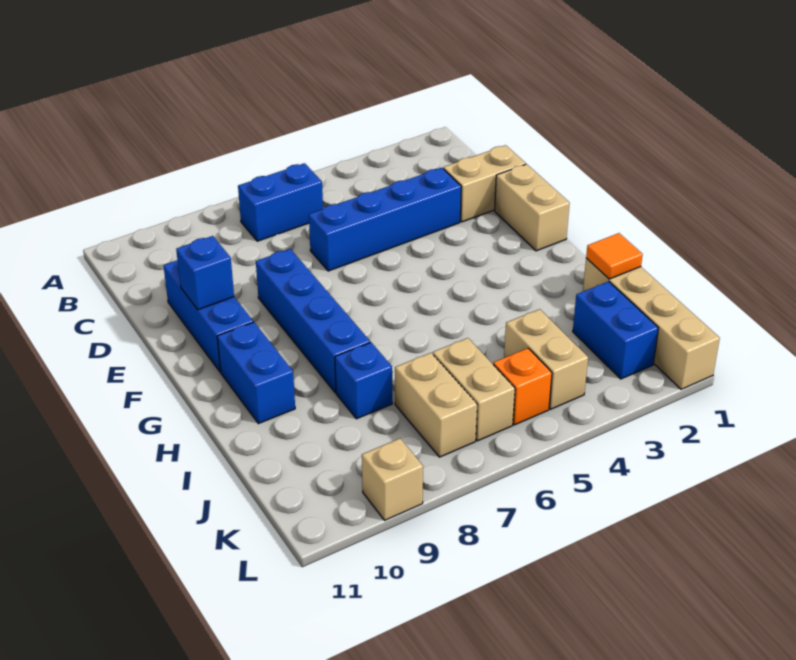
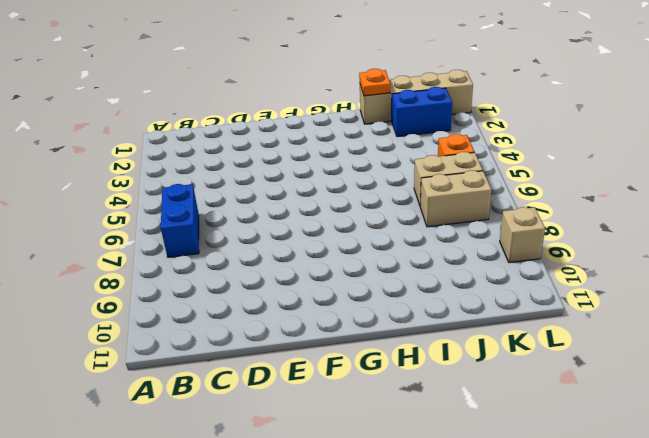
orange plate I1 level 2 -> orange tile I1 level 2
none -> tan brick D1:D2 level 1
none -> blue brick D3:D6 level 1
none -> blue brick D10:F10 level 1

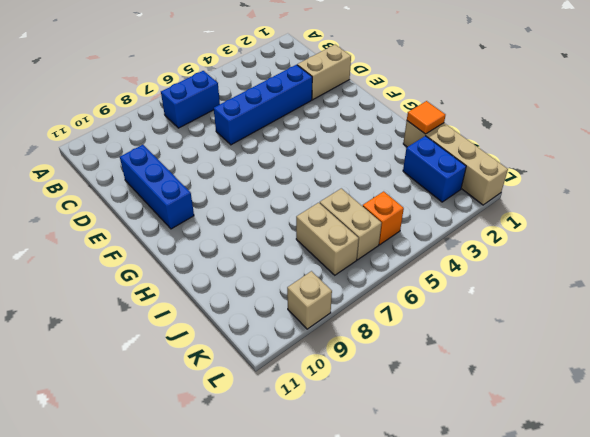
none -> tan brick E1:F1 level 1
none -> blue brick E8:H8 level 1
none -> blue brick G10:H10 level 1

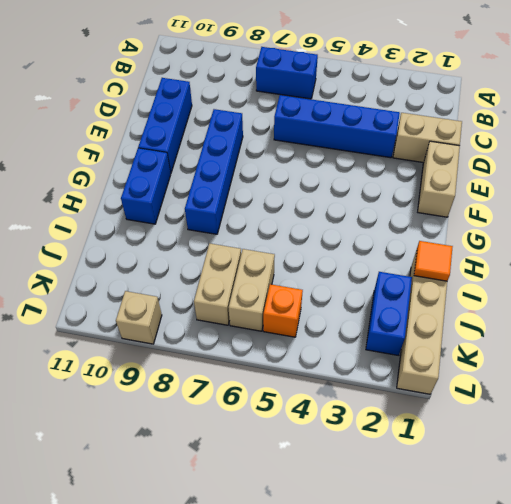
none -> blue brick I8 level 1
none -> tan brick J4:K4 level 1
none -> blue brick E10 level 2

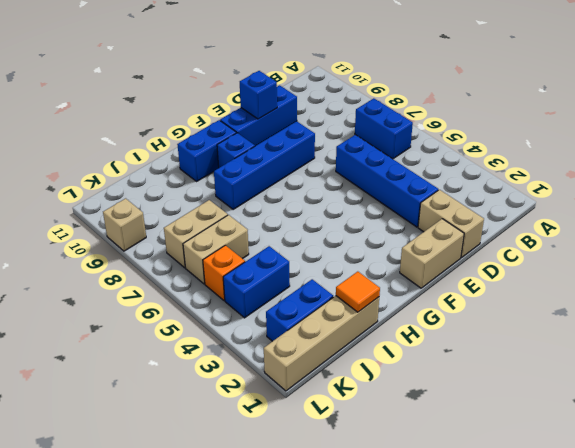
blue brick G9 level 1 -> blue brick I8 level 1
blue brick J4:K4 level 1 -> tan brick J4:K4 level 1

